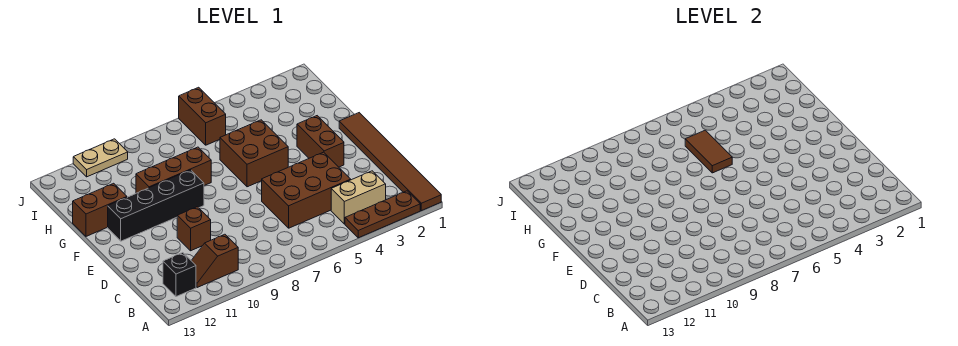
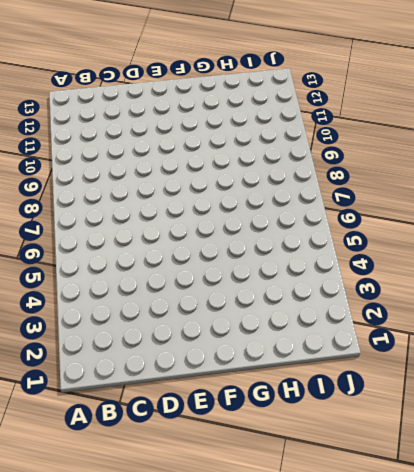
none -> brown tile A1:F1 level 1
none -> brown plate A2:A4 level 1
none -> tan brick B3:B4 level 1

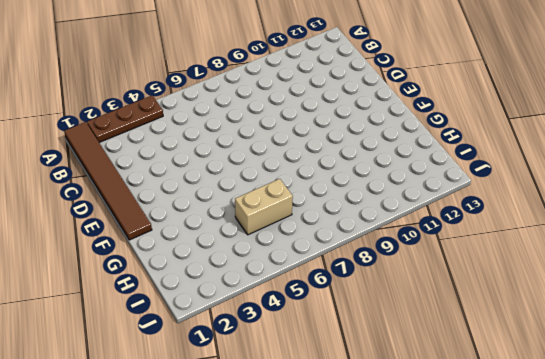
tan brick H5:H6 level 1 -> tan brick B3:B4 level 1
none -> brown slope B10:B11 level 1 top 10
none -> black brick B12 level 1
none -> brown brick C4:D6 level 1

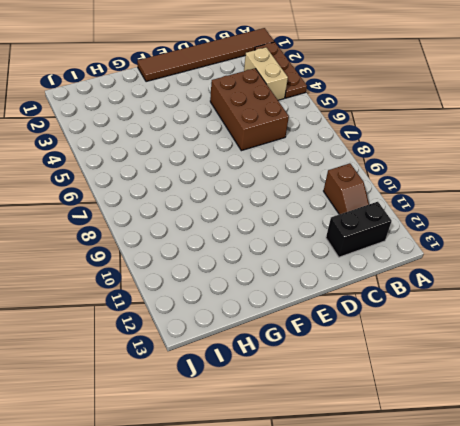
black brick B12:C12 level 1 -> black brick B12 level 1
none -> brown brick D10 level 1
none -> brown brick E3:F3 level 1
none -> brown brick F5:G6 level 1

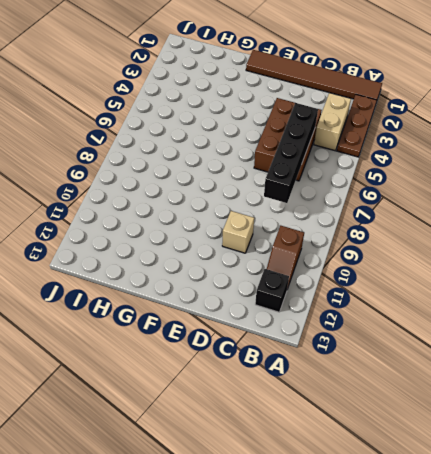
black brick C5:C8 level 2 -> black brick F9:F12 level 1
tan brick D10 level 1 -> brown brick D10 level 1
none -> brown brick E3:F3 level 1
none -> brown brick F5:G6 level 1
none -> brown brick G8:G10 level 1

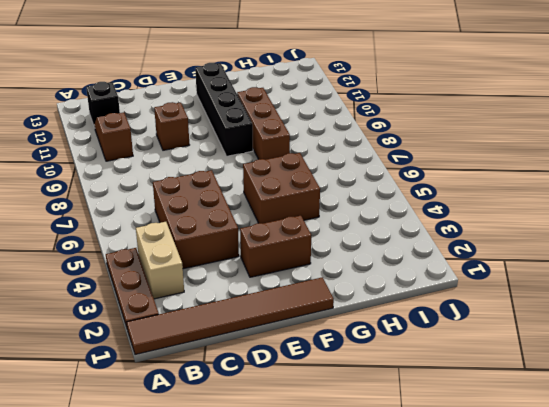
none -> brown brick G12:G13 level 1
none -> brown brick I6:J6 level 1
none -> tan plate J10:J11 level 1

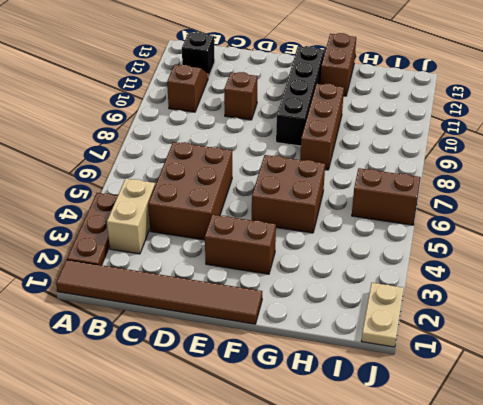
tan plate J1:J2 level 1 -> tan plate J10:J11 level 1
none -> brown tile G6:H6 level 2

